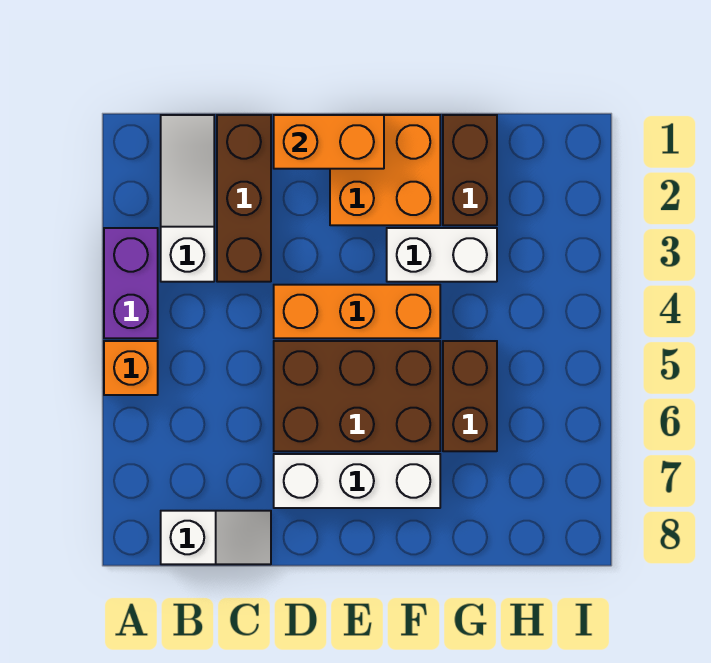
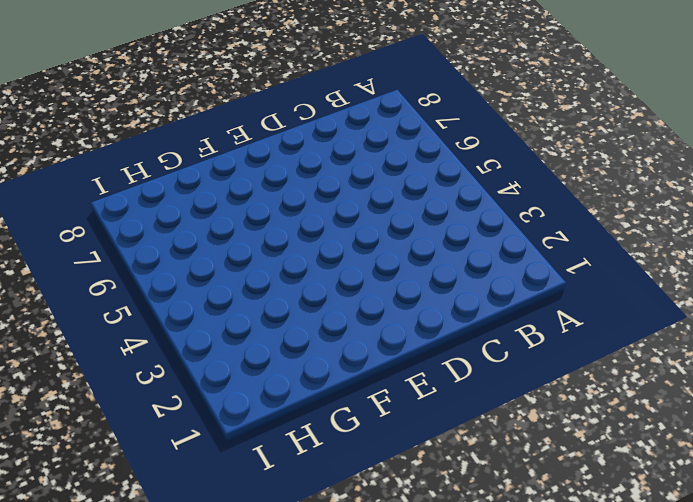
none -> purple brick A3:A4 level 1
none -> orange brick A5 level 1
none -> white slope B1:B3 level 1 top 3

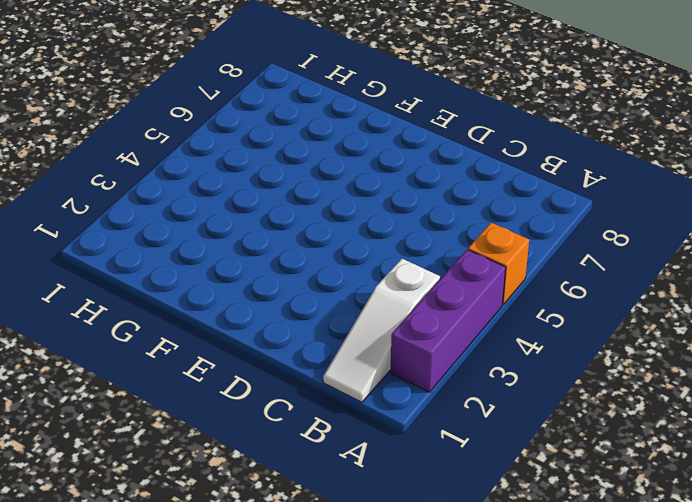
purple brick A2:A4 level 1 -> purple brick A3:A4 level 1
none -> white slope B8:C8 level 1 top B
none -> brown brick C1:C3 level 1
none -> orange brick D4:F4 level 1

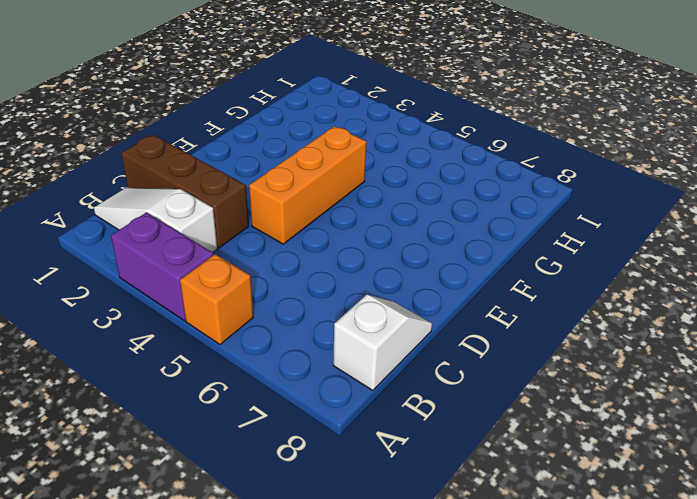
none -> brown brick D5:F6 level 1
none -> white brick D7:F7 level 1
none -> orange brick E1:F2 level 1

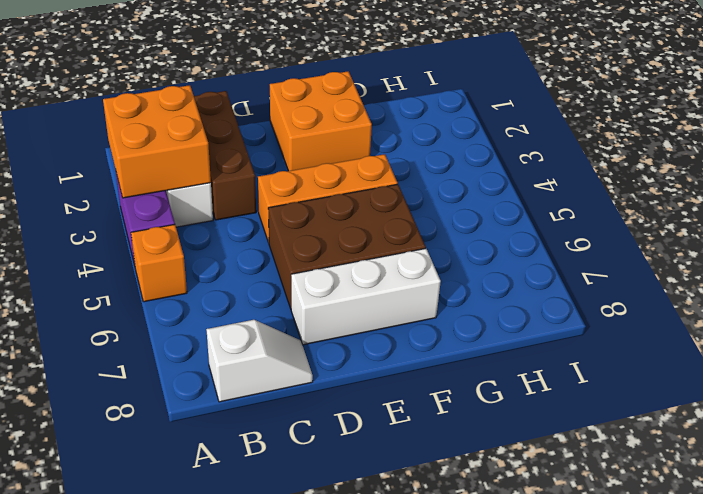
orange brick A2:B3 level 2 -> none
none -> white brick F3:G3 level 1
none -> brown brick G1:G2 level 1
none -> brown brick G5:G6 level 1

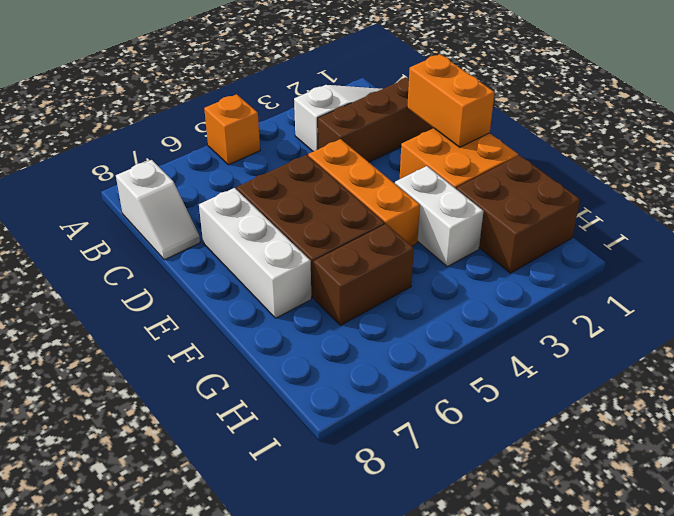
brown brick G1:H2 level 1 -> brown brick G1:G2 level 1
none -> purple brick A3:A4 level 1

